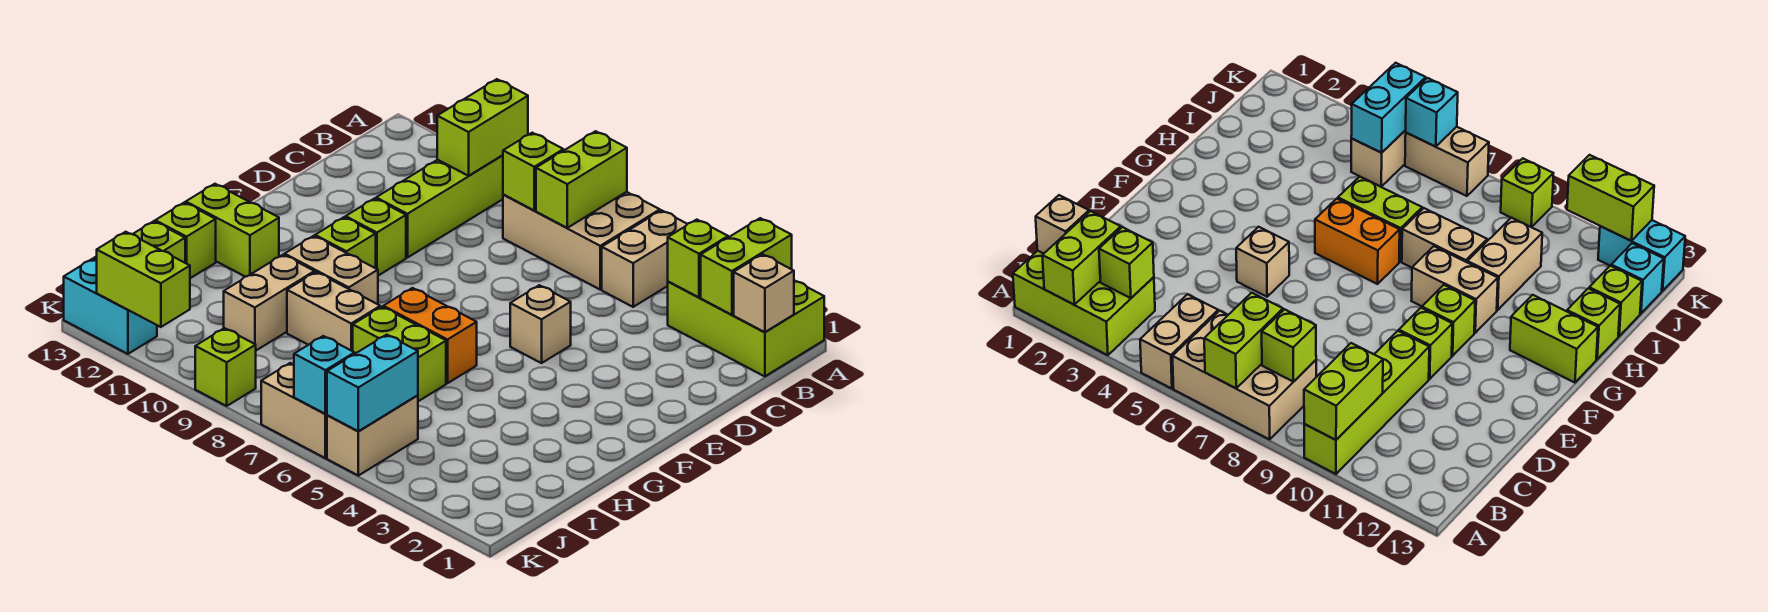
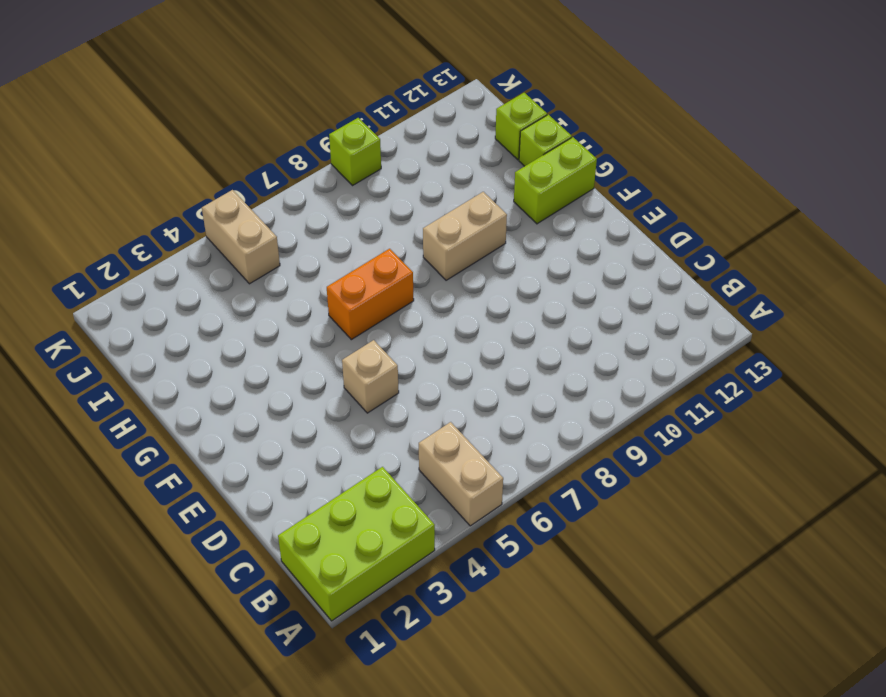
none -> tan brick A6:B8 level 1
none -> lime brick A10:D10 level 1
none -> lime brick E10 level 1

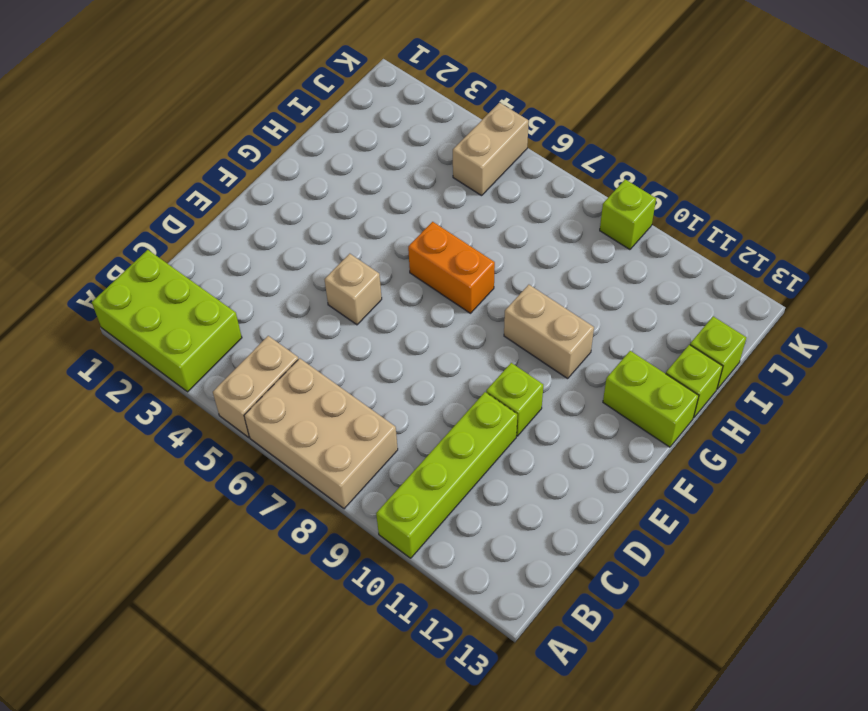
none -> lime brick F10 level 1
none -> lime brick H6:H7 level 1
none -> tan brick H8:H9 level 1

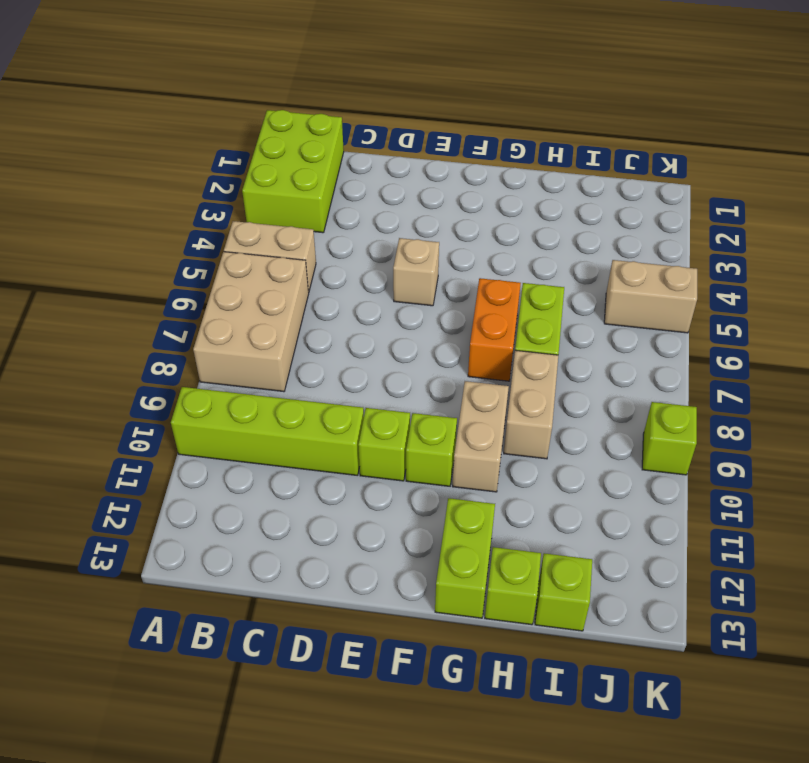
none -> tan brick H10:I10 level 1
none -> cyan brick J13 level 1
none -> tan brick K6:K7 level 1

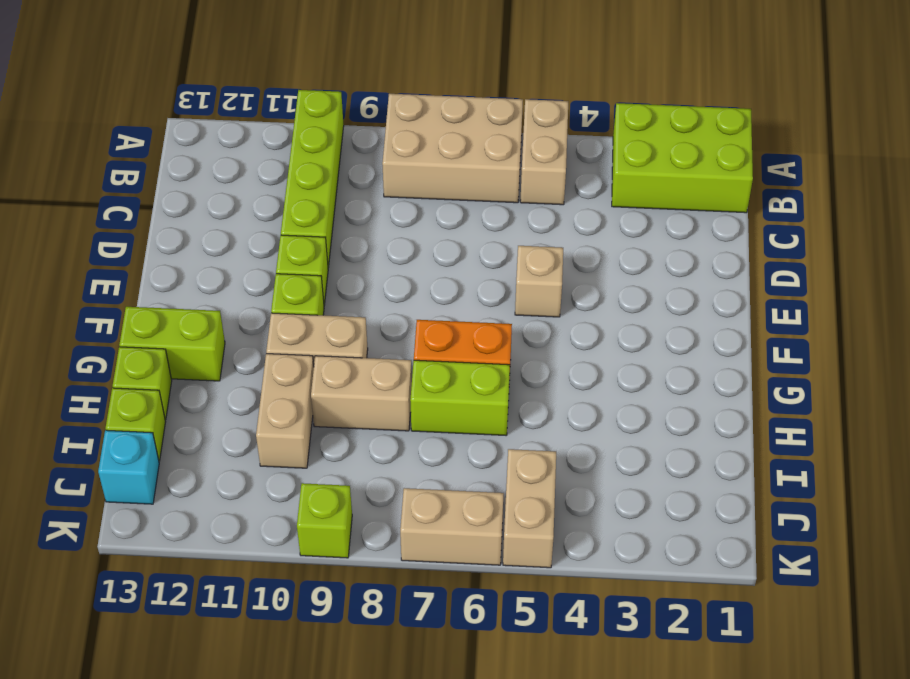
none -> cyan brick K12:K13 level 1
none -> lime brick A2:B2 level 2
none -> lime brick A7:B7 level 2

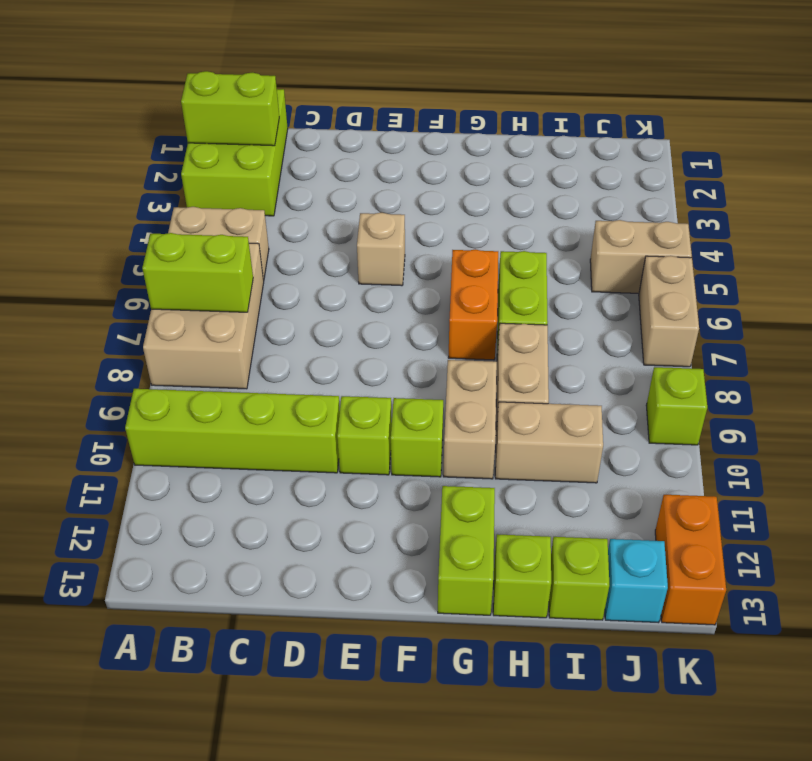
orange brick K12:K13 level 1 -> cyan brick K12:K13 level 1
none -> lime brick A10:B10 level 2
none -> tan brick B1 level 2
none -> lime brick B3 level 2

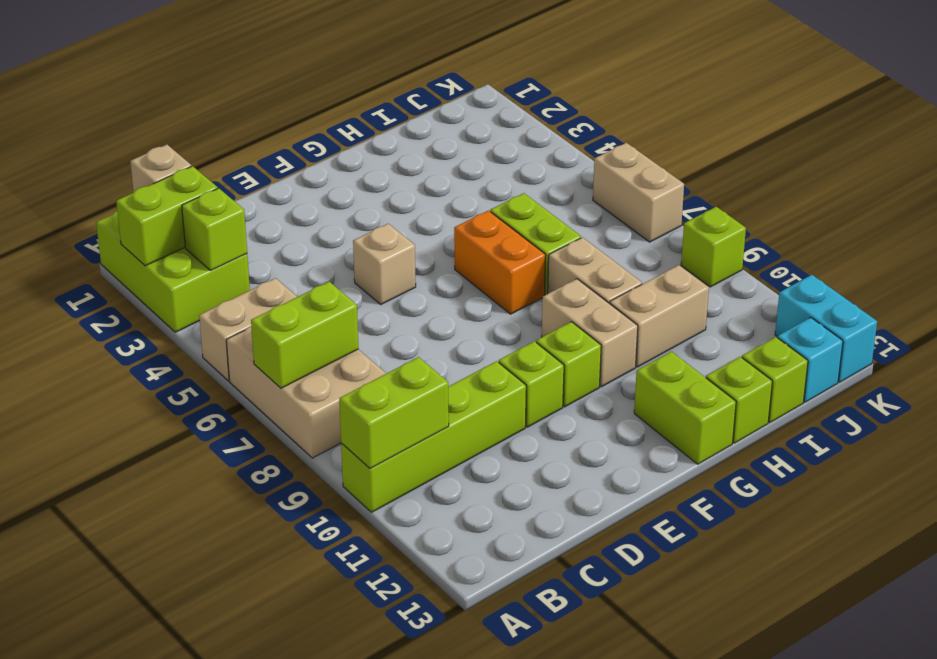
none -> tan brick J5:K5 level 1
none -> lime brick B8 level 2
none -> cyan brick J5:K5 level 2

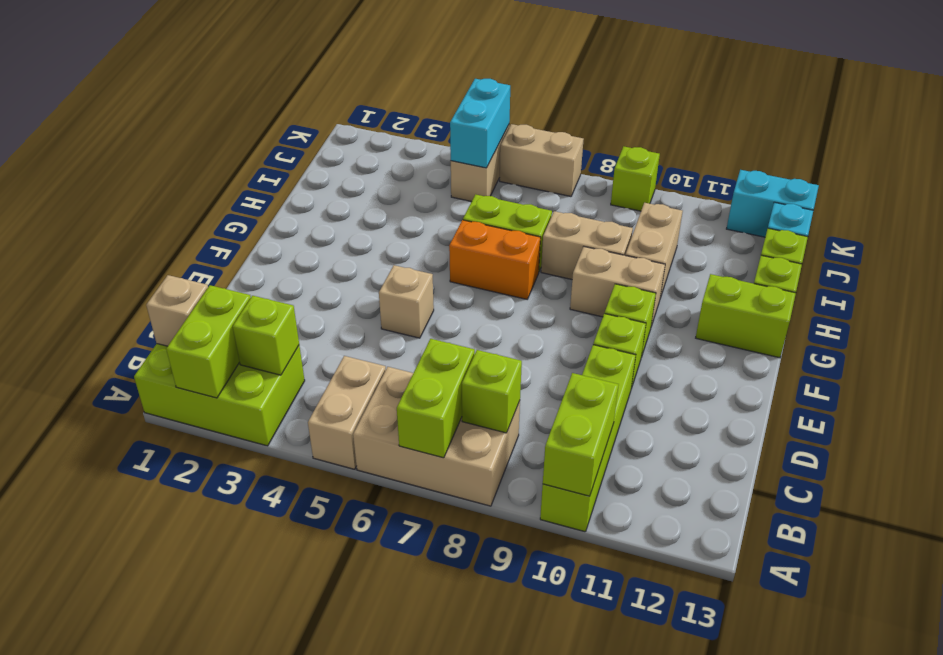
none -> cyan brick K6 level 2
none -> lime brick K11:K12 level 2

